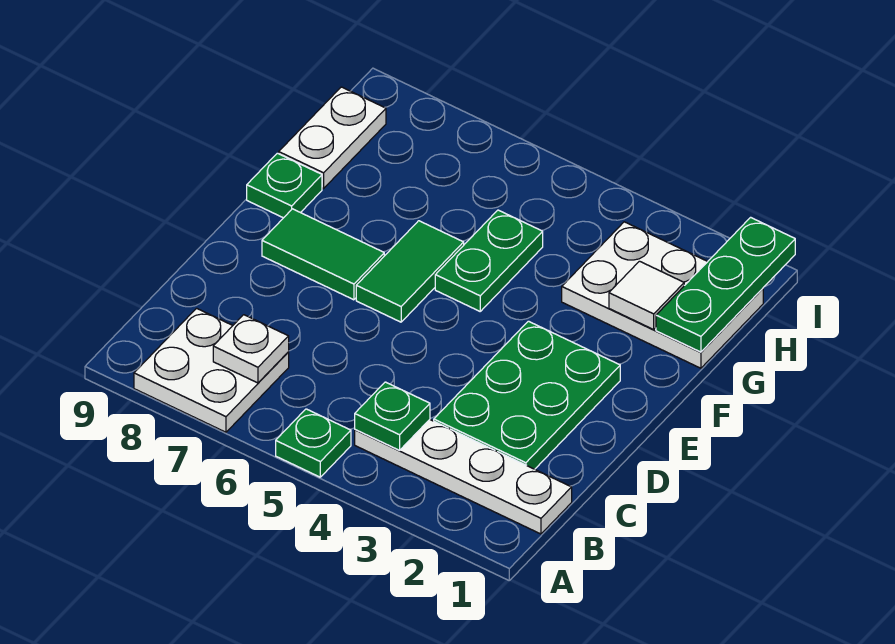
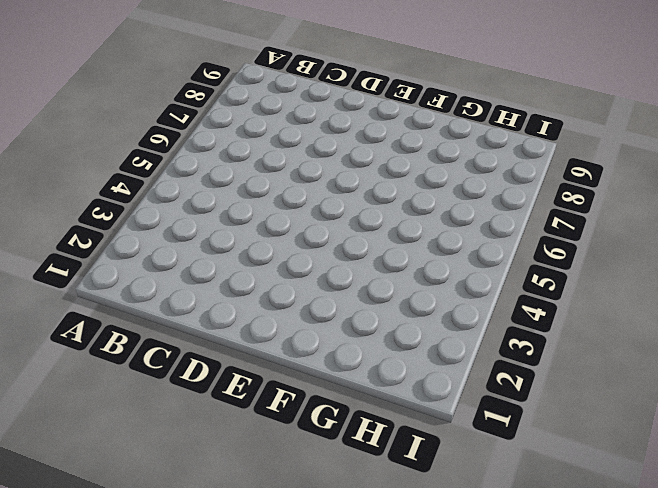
none -> green plate A5 level 1
none -> white plate A7:B8 level 1
none -> white plate B1:B4 level 1

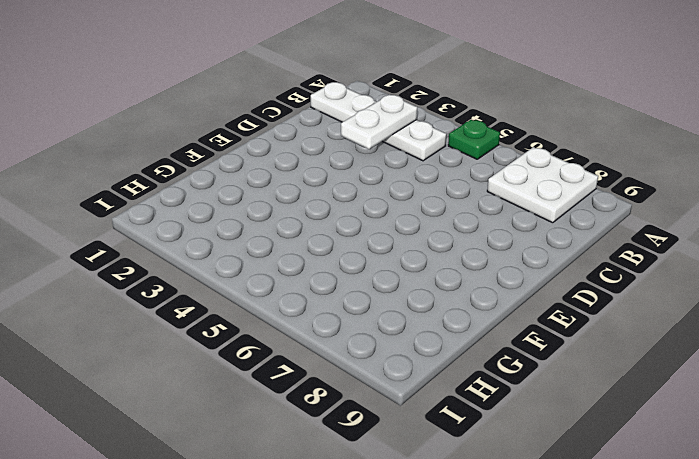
white plate B3:C3 level 2 -> white plate G9:H9 level 1
none -> green plate C2:E3 level 1
none -> green tile E6:F6 level 1
none -> green tile E7:E8 level 1

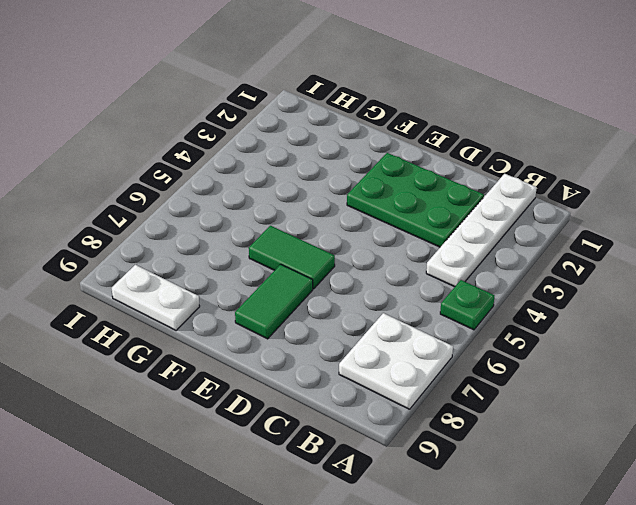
none -> green plate F5:G5 level 1
none -> green plate F9 level 1
none -> white plate G1:H3 level 1

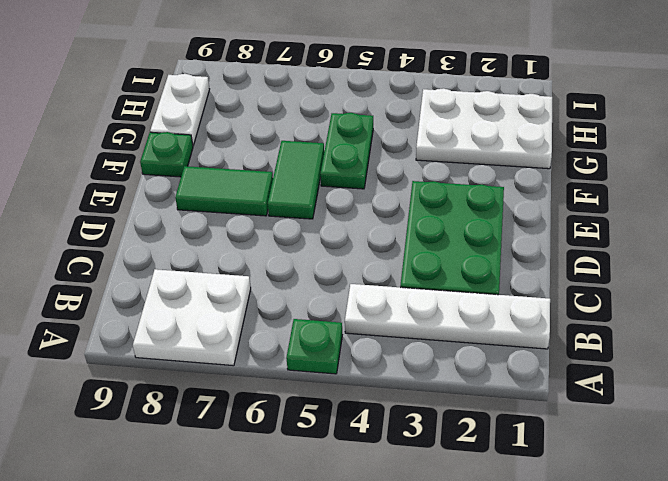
none -> green plate B4 level 2
none -> white plate B7 level 2
none -> green plate G1:I1 level 2

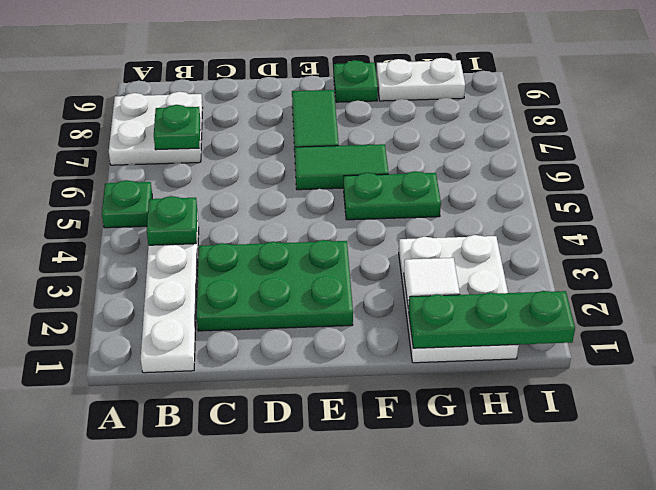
green plate B7 level 2 -> white plate B7 level 2

